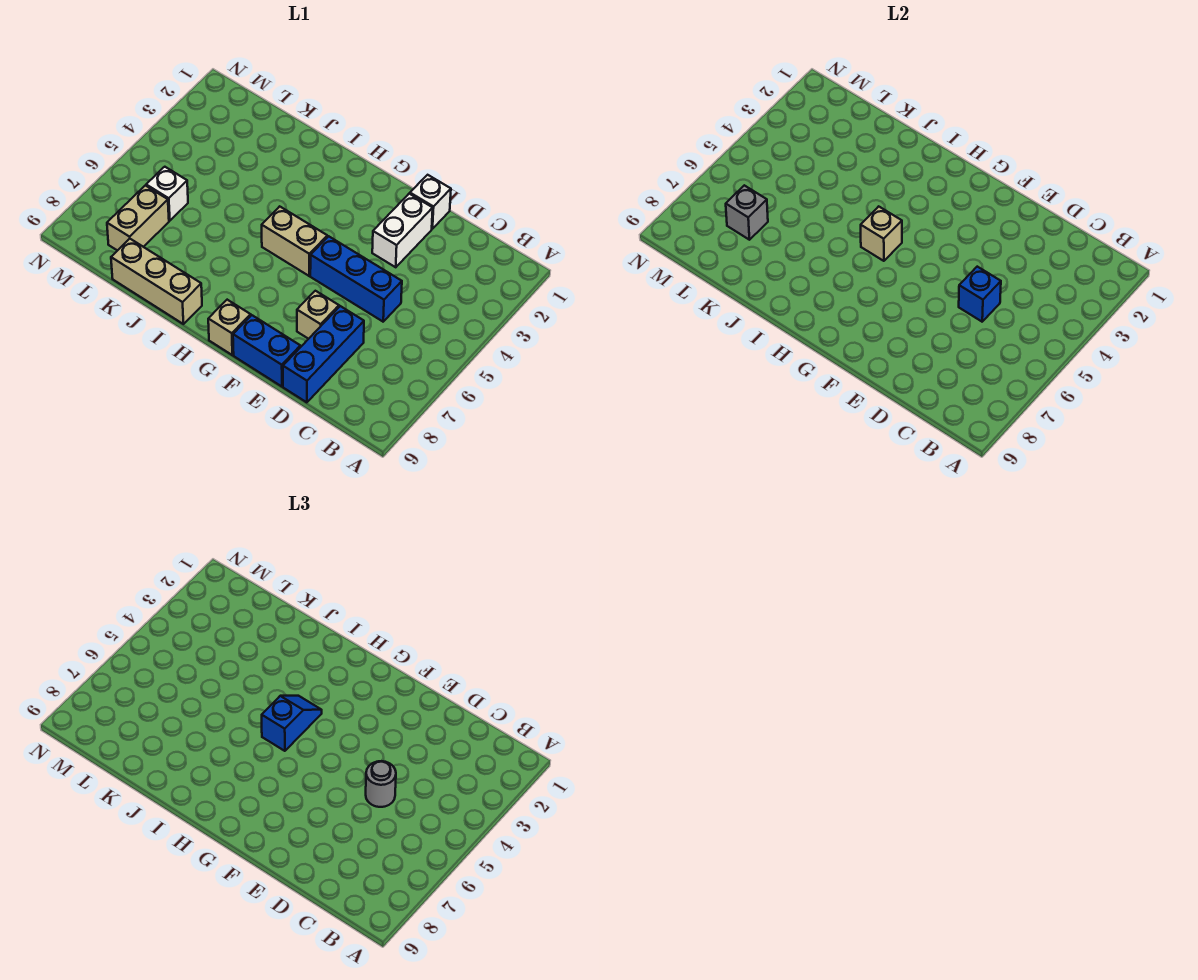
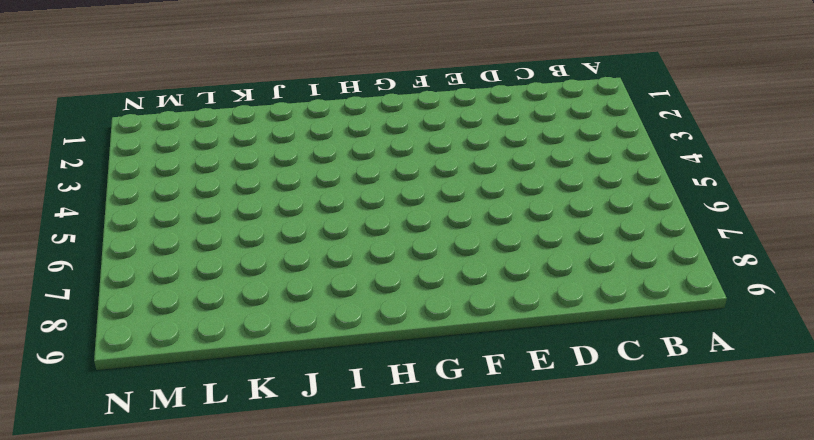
none -> blue brick D5:F5 level 1
none -> blue brick D7:D9 level 1
none -> white brick E1 level 1

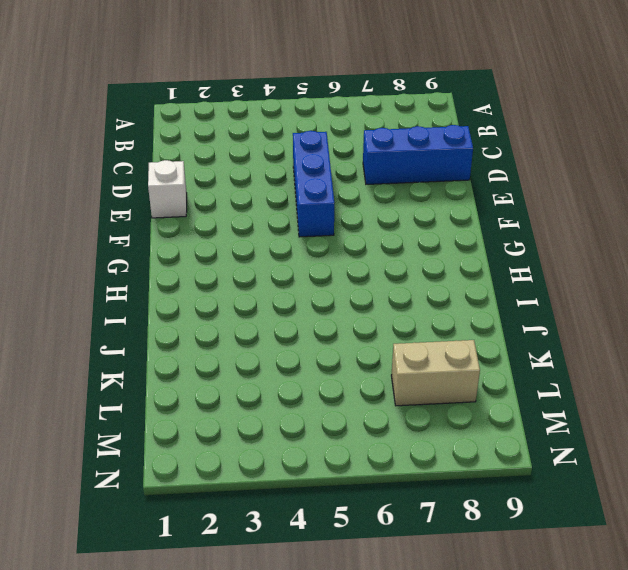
none -> white brick E2:E3 level 1
none -> tan brick E7 level 1
none -> blue brick E9:F9 level 1

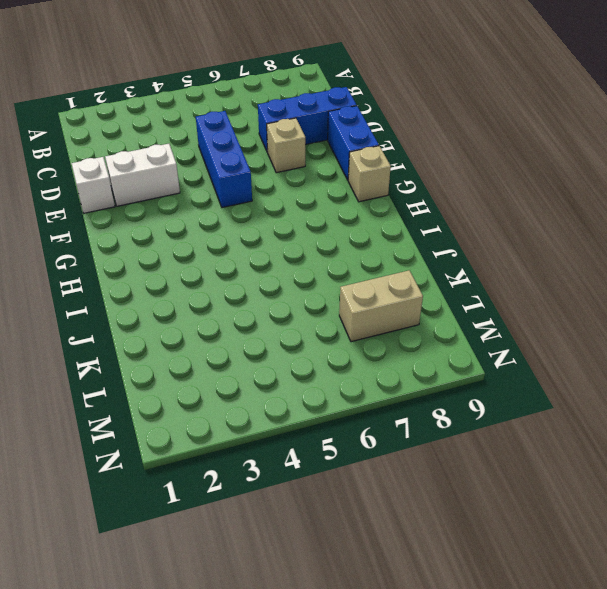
none -> tan brick G5:H5 level 1
none -> tan brick I9:K9 level 1
none -> white brick L6 level 1

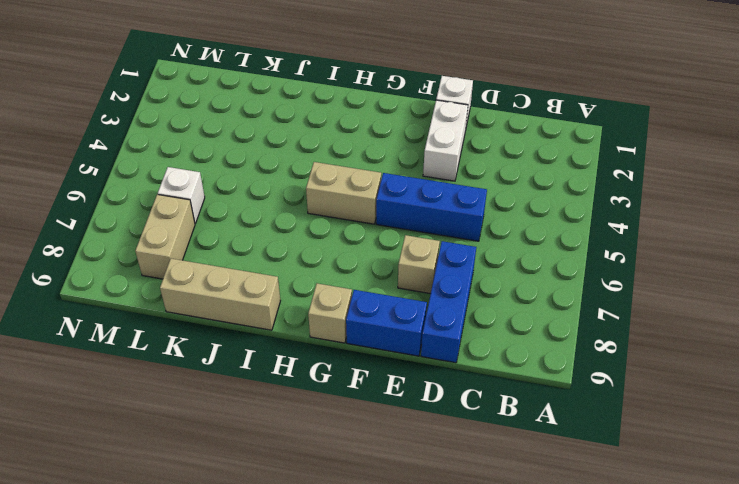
none -> blue brick D5 level 2
none -> tan brick H5 level 2
none -> grey brick L7 level 2

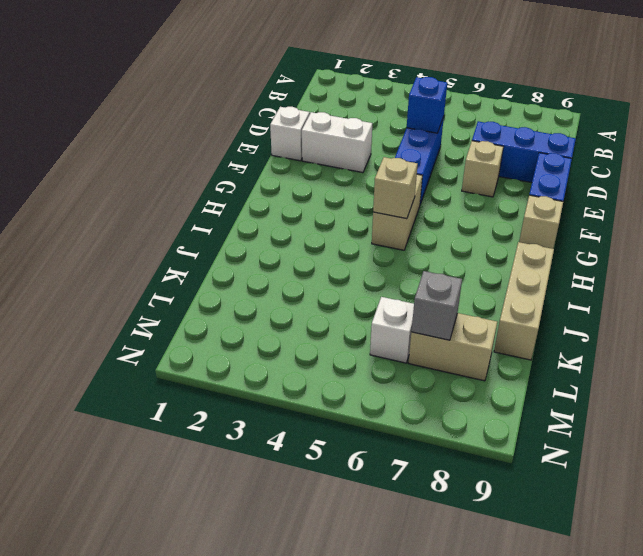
none -> grey round brick D5 level 3
none -> blue slope H4:H5 level 3 top 5

